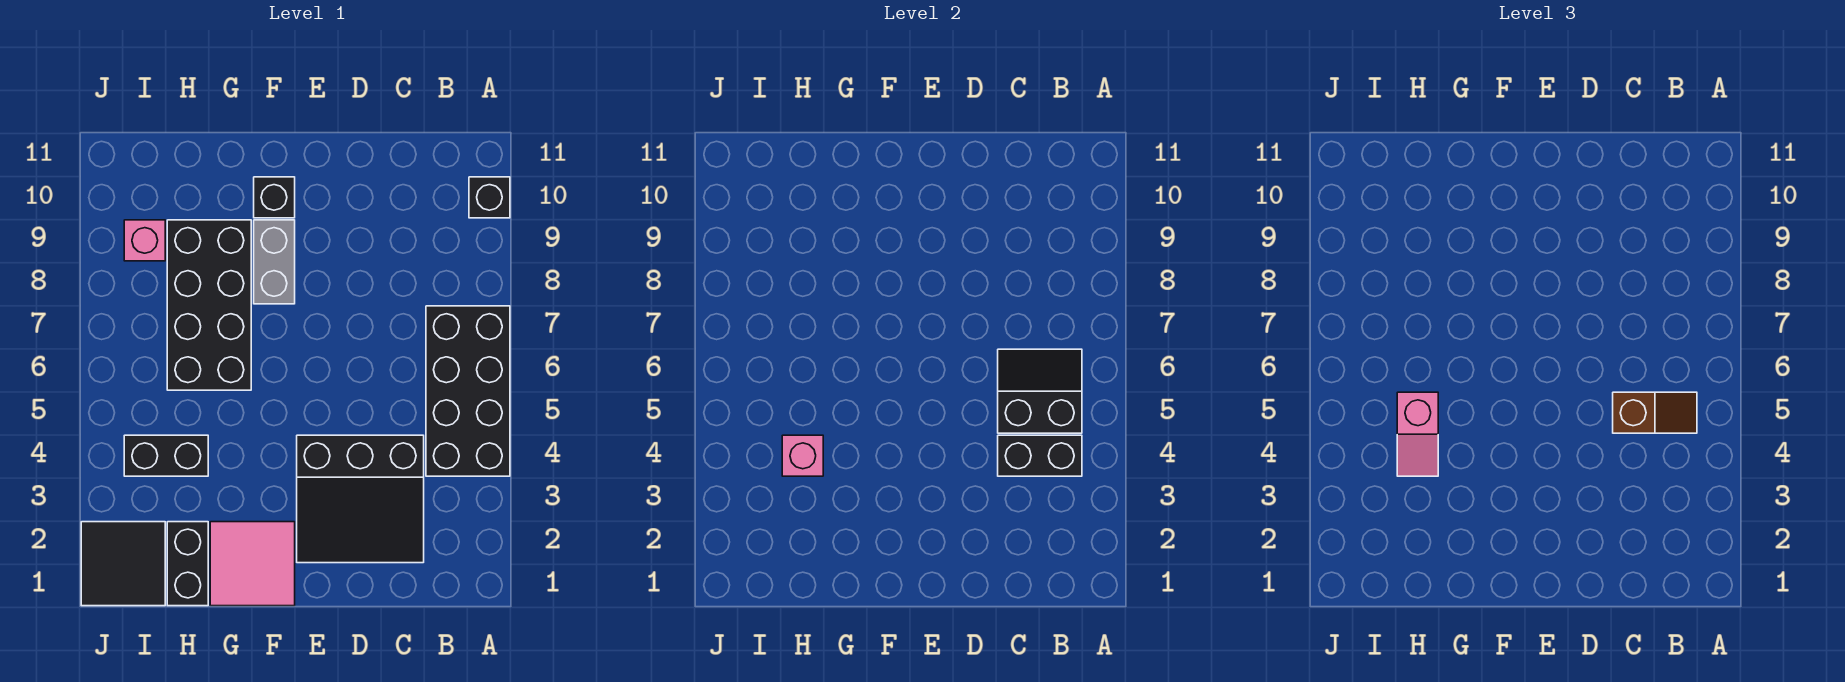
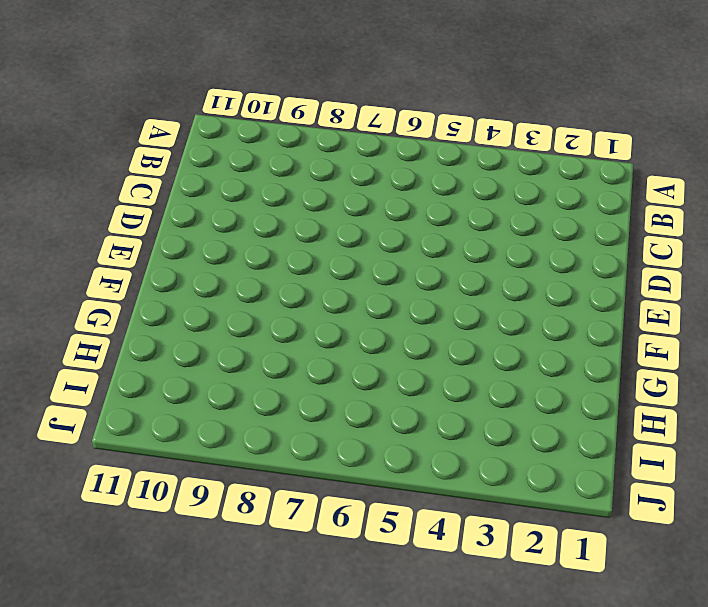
none -> black brick A4:B7 level 1
none -> black brick A10 level 1
none -> black slope C2:E4 level 1 top 4

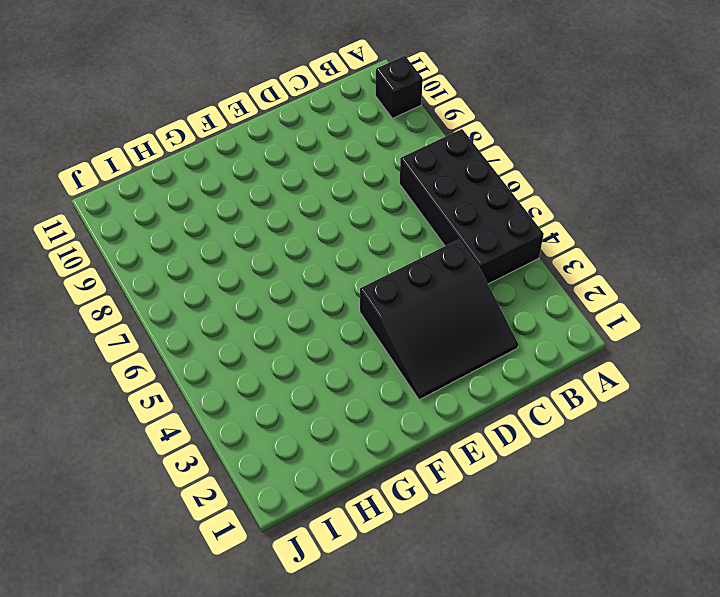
none -> pink tile F1:G2 level 1
none -> grey brick F8:F9 level 1
none -> black brick F10 level 1

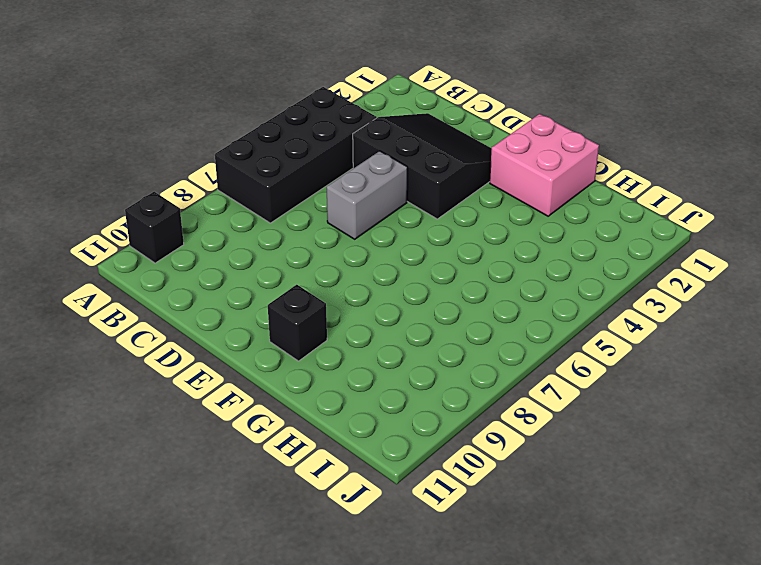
grey brick D5:D6 level 1 -> grey brick F8:F9 level 1
pink brick F1:G2 level 1 -> pink tile F1:G2 level 1
none -> black brick G6:H9 level 1
none -> black brick H1:H2 level 1
none -> black brick H4:I4 level 1

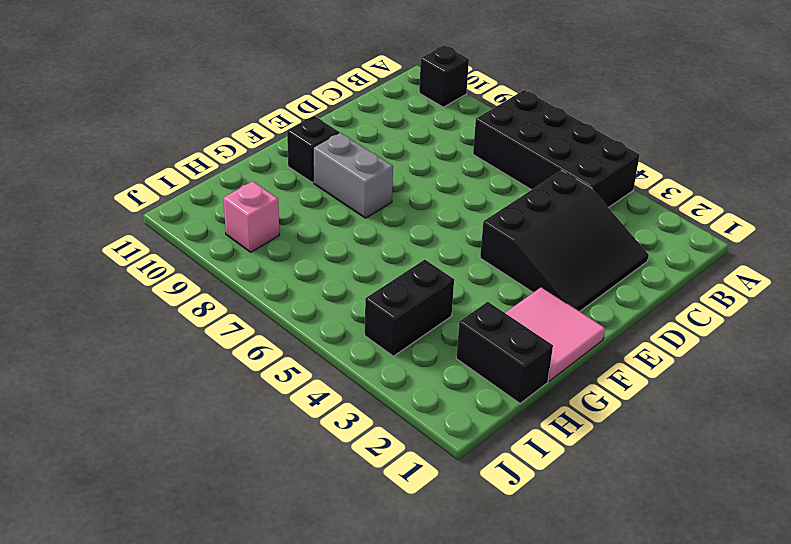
none -> black brick G6:H9 level 1
none -> black tile I1:J2 level 1
none -> black brick B4:C4 level 2

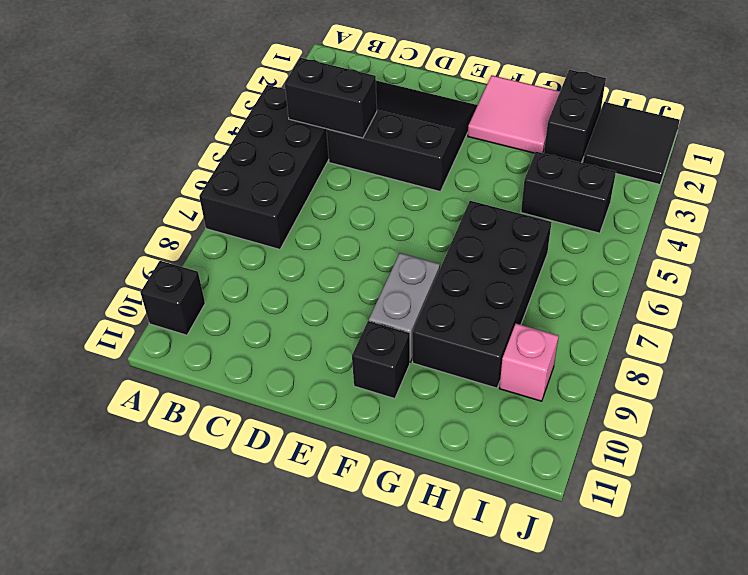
none -> black slope B5:C6 level 2 top 5
none -> pink brick H4 level 2
none -> brown slope B5:C5 level 3 top C

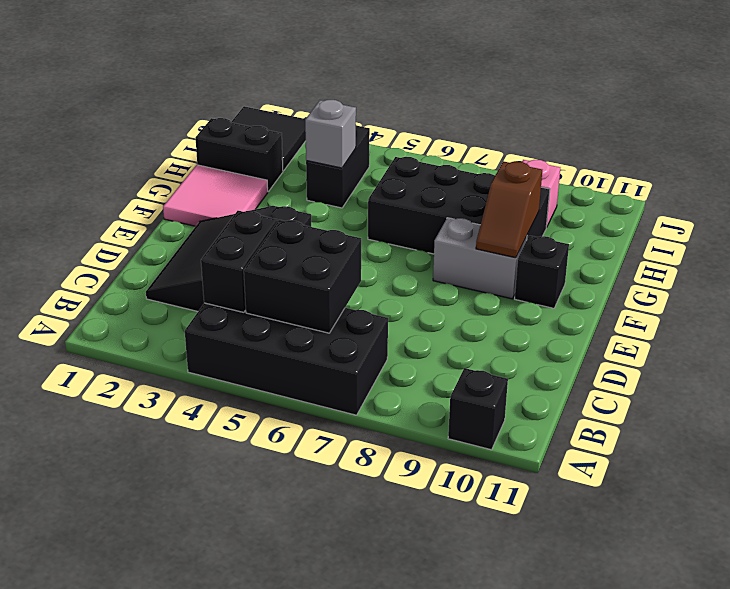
black brick B5:C6 level 2 -> black slope B5:C6 level 2 top 5
brown slope F9:G9 level 2 top G -> brown slope B5:C5 level 3 top C
grey brick H4 level 2 -> pink brick H4 level 2
none -> pink slope H4:H5 level 3 top 5

